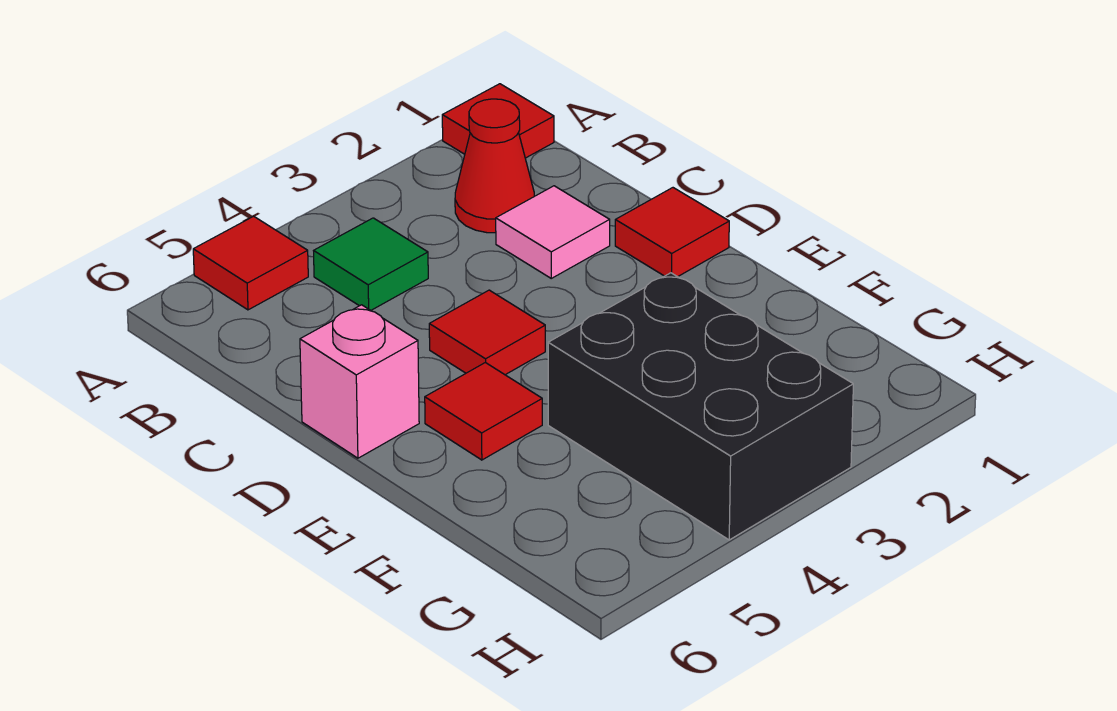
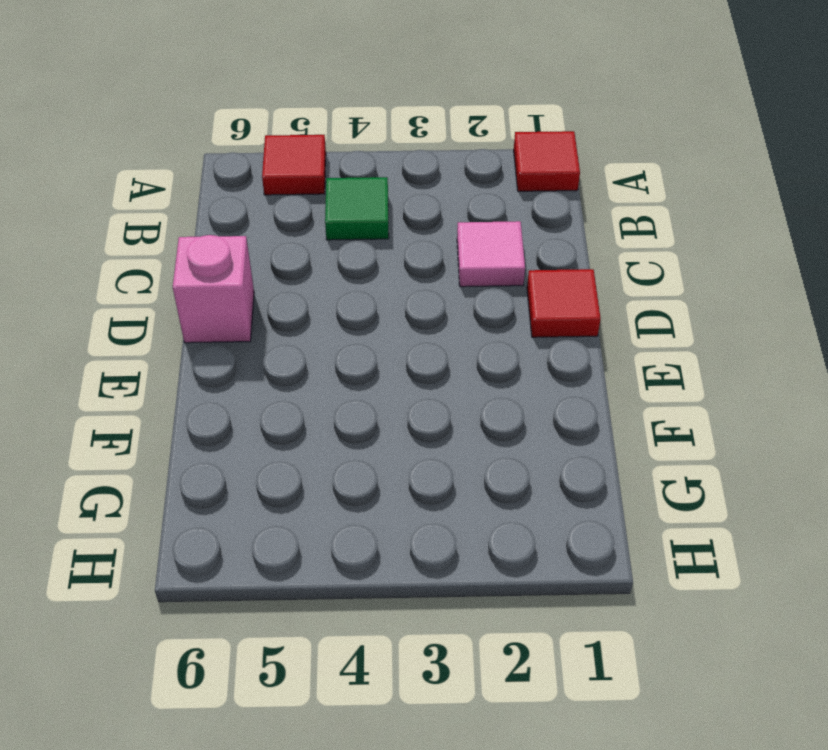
none -> red cone B2 level 1
none -> red tile D4 level 1

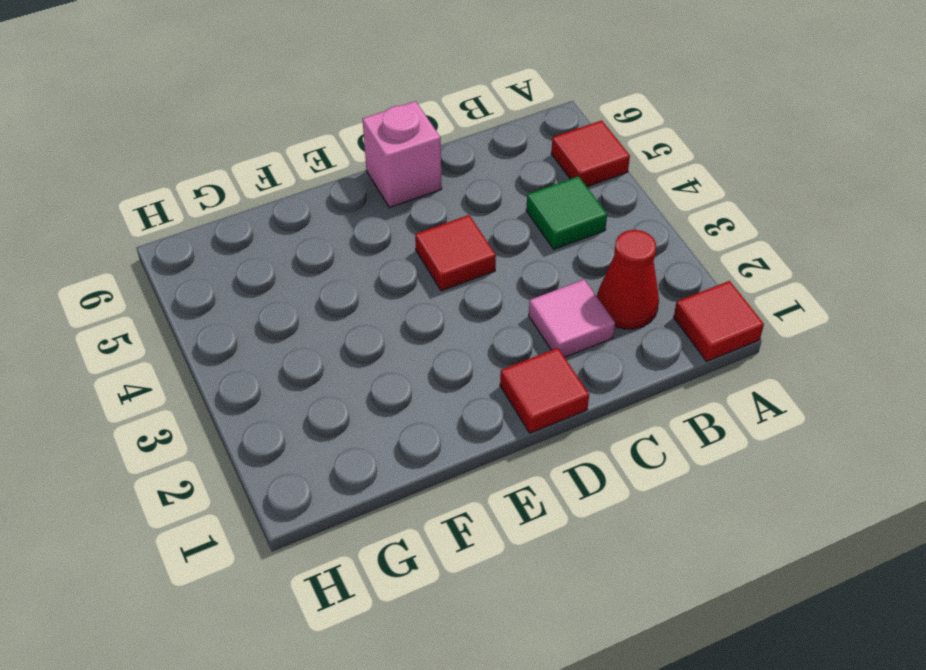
none -> red tile E5 level 1
none -> black brick F3:H4 level 1

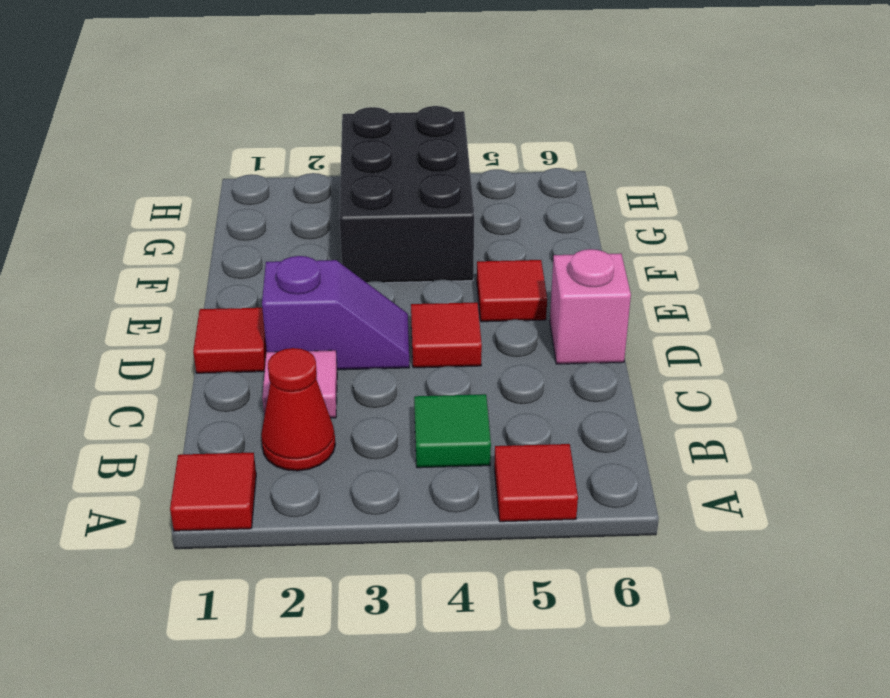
purple slope D2:D3 level 1 top 2 -> none

